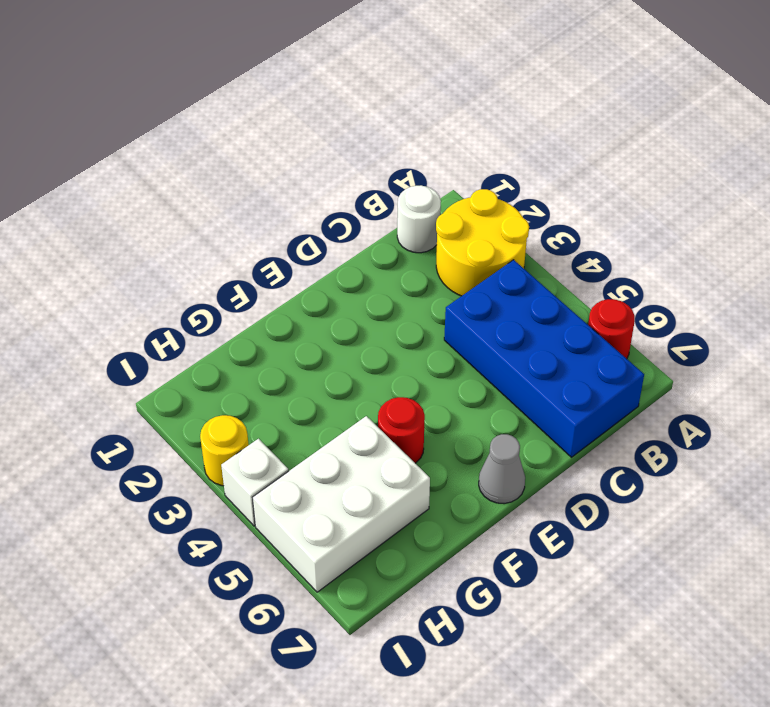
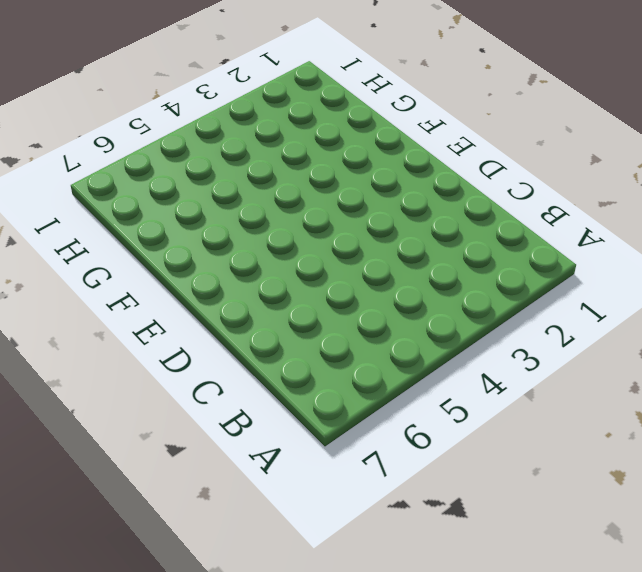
none -> yellow round brick A2:B3 level 1
none -> red round brick A6 level 1

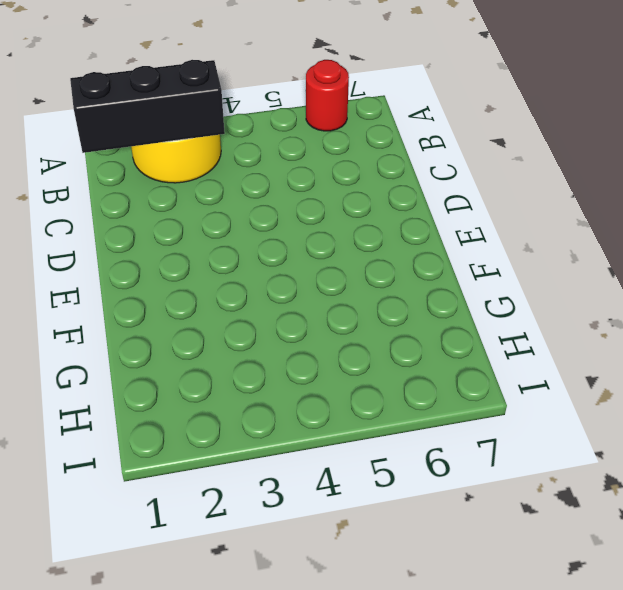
black brick B1:B3 level 2 -> none
none -> white round brick B1 level 1
none -> blue brick B4:C7 level 1

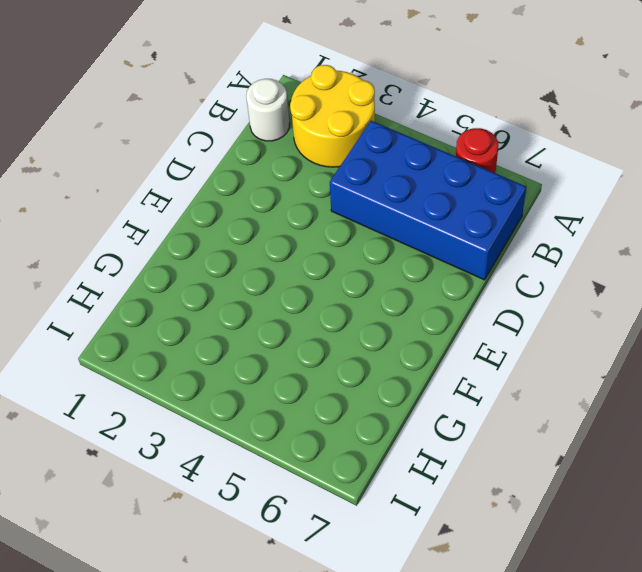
none -> grey cone E7 level 1
none -> red round brick F5 level 1

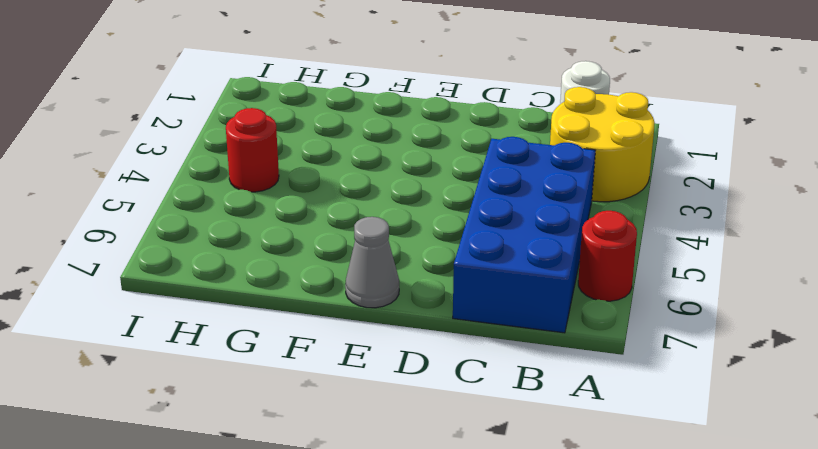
red round brick H4 level 1 -> red round brick F5 level 1
none -> white brick G5:I6 level 1
none -> yellow round brick I3 level 1

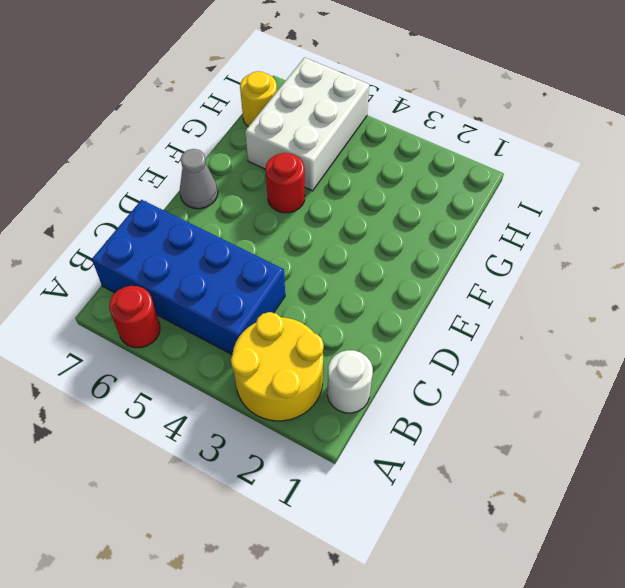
yellow round brick H7 level 1 -> yellow round brick I3 level 1
none -> white brick I4 level 1

